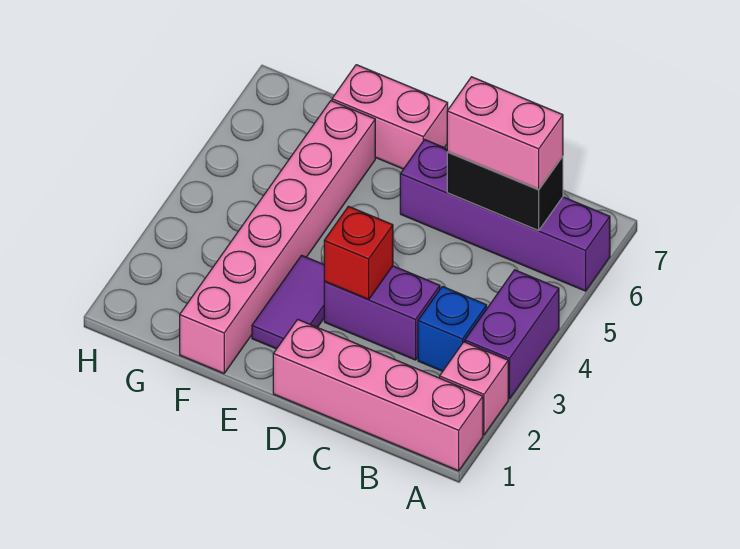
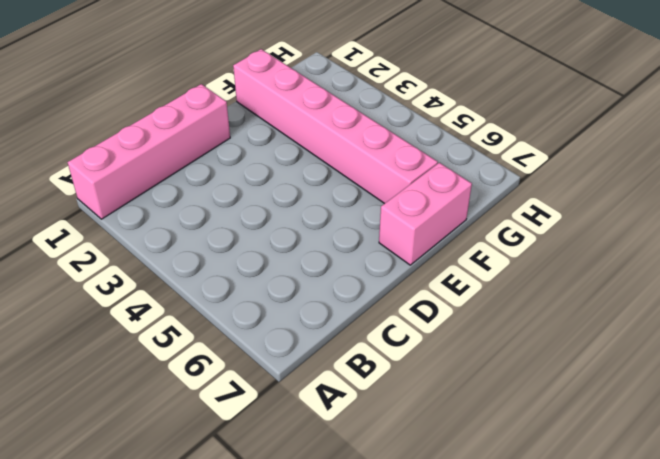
none -> pink brick A2 level 1
none -> purple brick A3:A4 level 1
none -> purple brick A6:D6 level 1

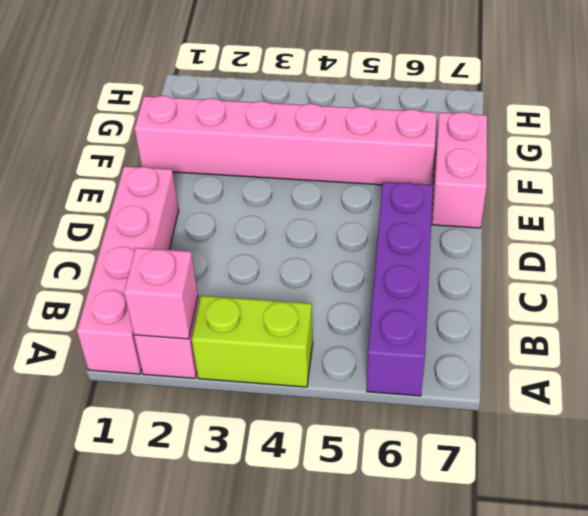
pink brick A2 level 2 -> none
lime brick A3:A4 level 1 -> purple brick A3:A4 level 1
none -> blue brick B3 level 1
none -> purple brick C3:D3 level 1
none -> purple tile E2:E3 level 1

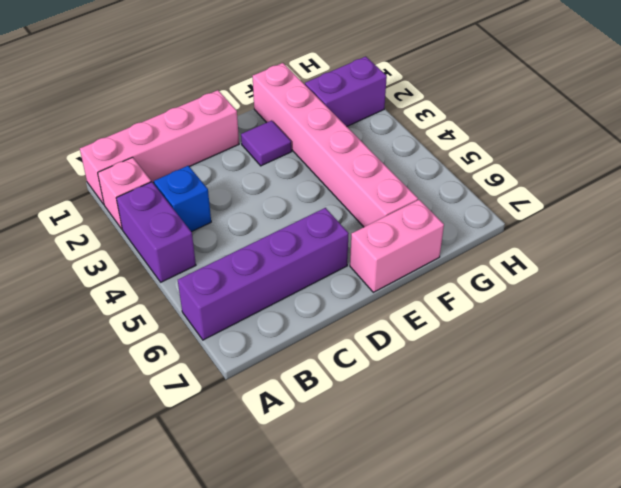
purple tile E2 level 1 -> purple tile E2:E3 level 1
purple brick G2:H2 level 1 -> purple brick C3:D3 level 1
none -> black brick B6:C6 level 2
none -> red brick D3 level 2
none -> pink brick B6:C6 level 3

